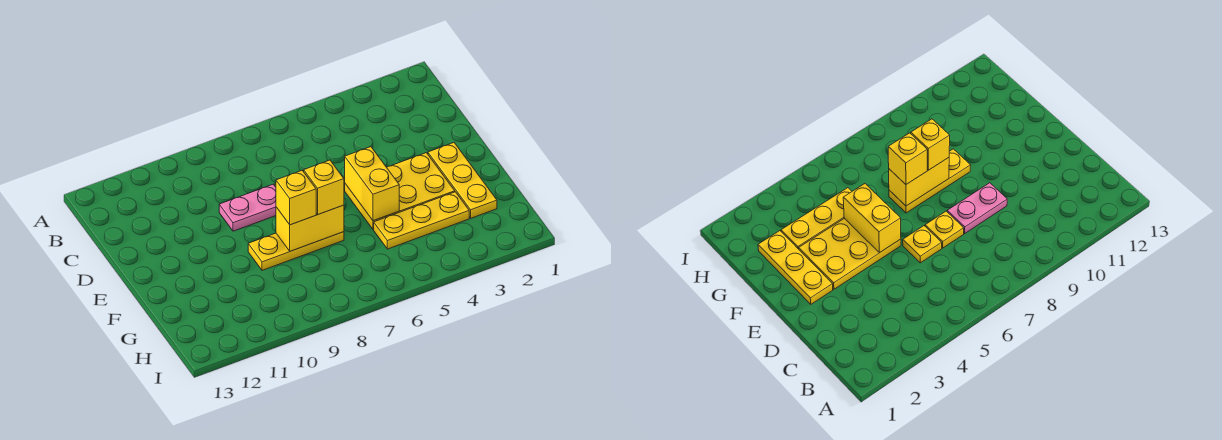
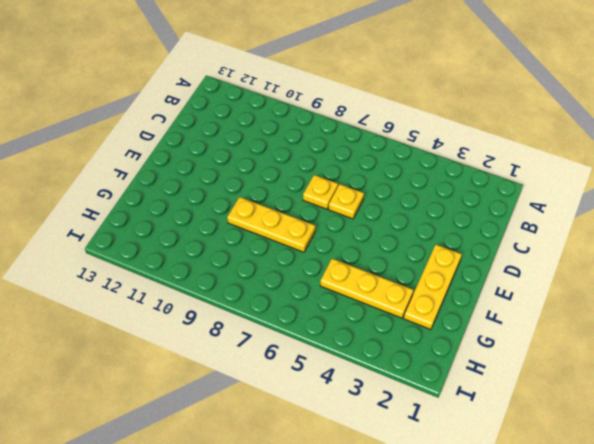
none -> pink plate D8:D9 level 1
none -> yellow plate E3:F5 level 1

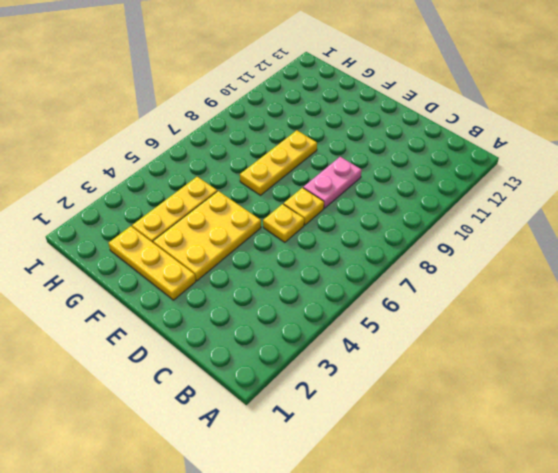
none -> yellow brick E5:F5 level 2
none -> yellow brick F7:F8 level 2

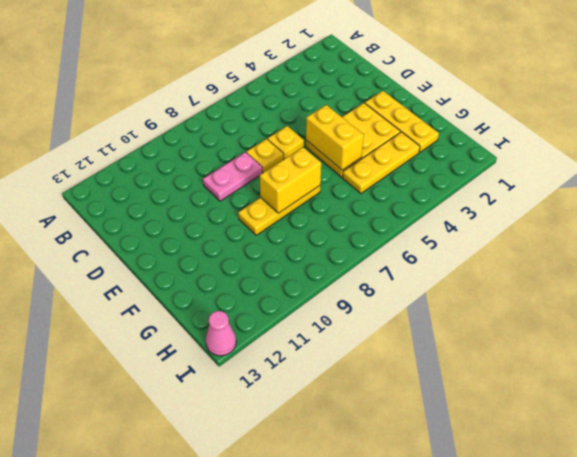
pink cone I13 level 1 -> none
none -> yellow brick F7 level 3
none -> yellow brick F8 level 3

